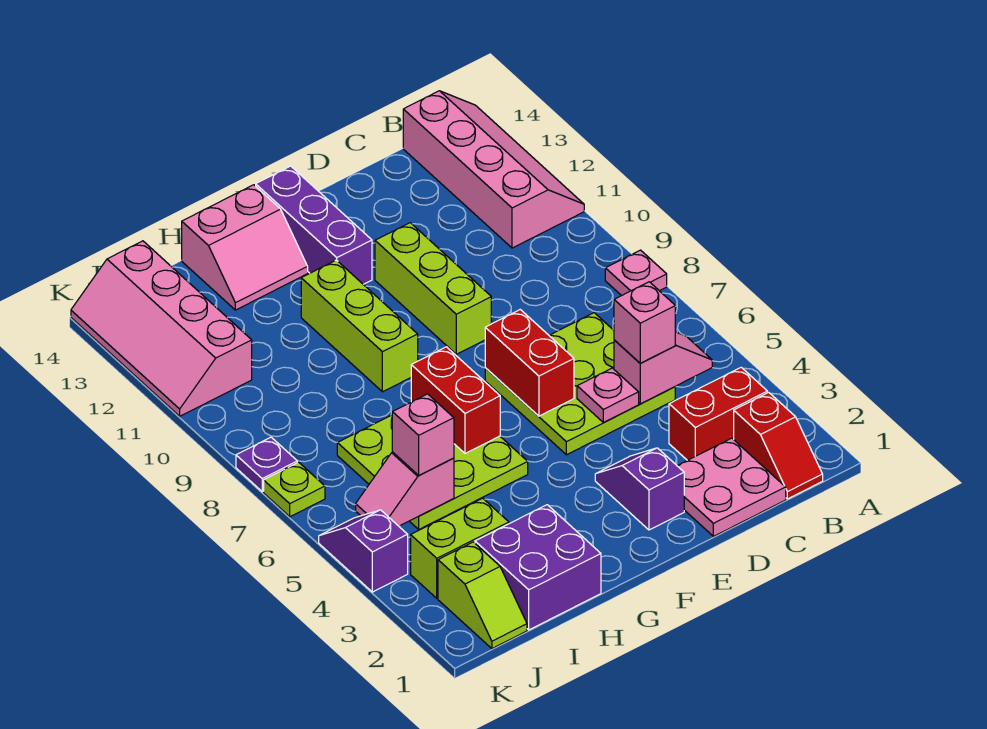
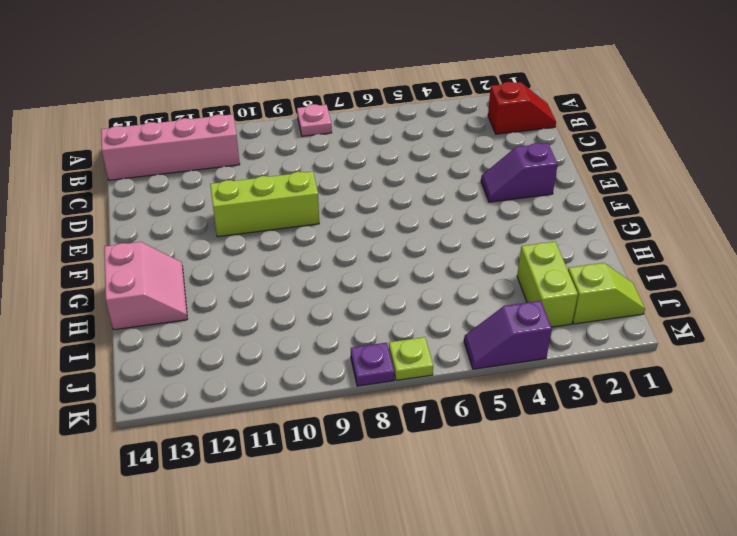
none -> red brick B3:C3 level 1
none -> pink plate C1:D2 level 1
none -> lime plate C5:E7 level 1

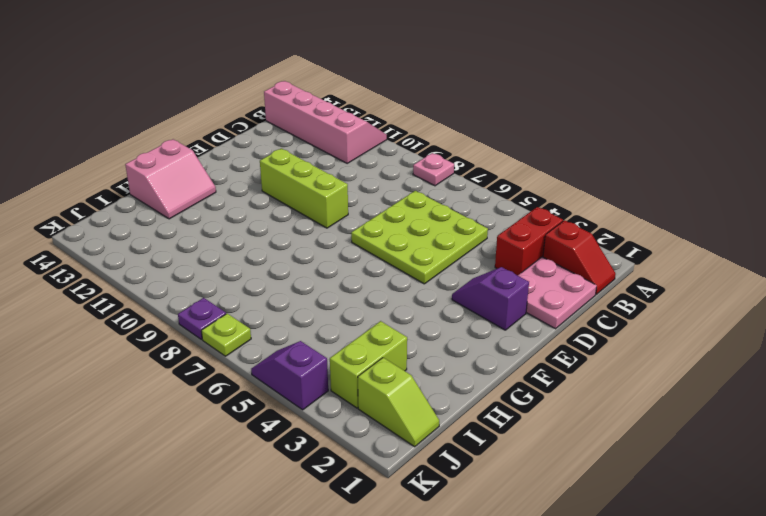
none -> purple brick F12:F14 level 1
none -> lime plate G5:I7 level 1
none -> lime brick G9:G11 level 1

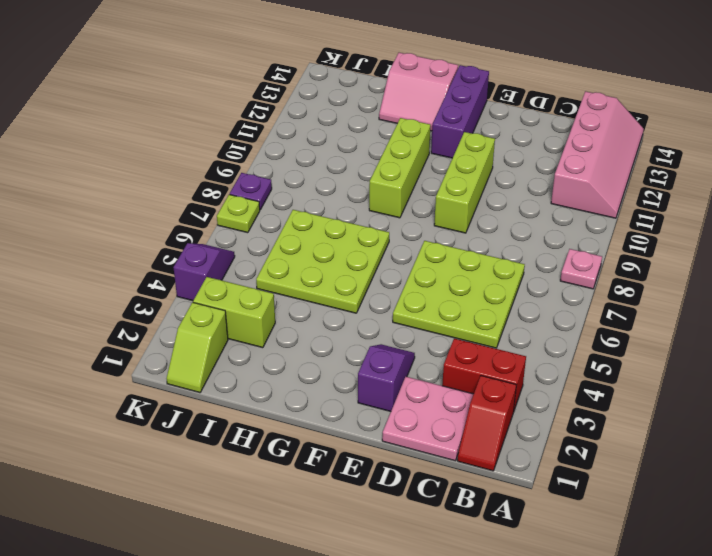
none -> purple brick H1:I2 level 1
none -> pink slope J11:K14 level 1 top J
none -> pink slope B5:C5 level 2 top C

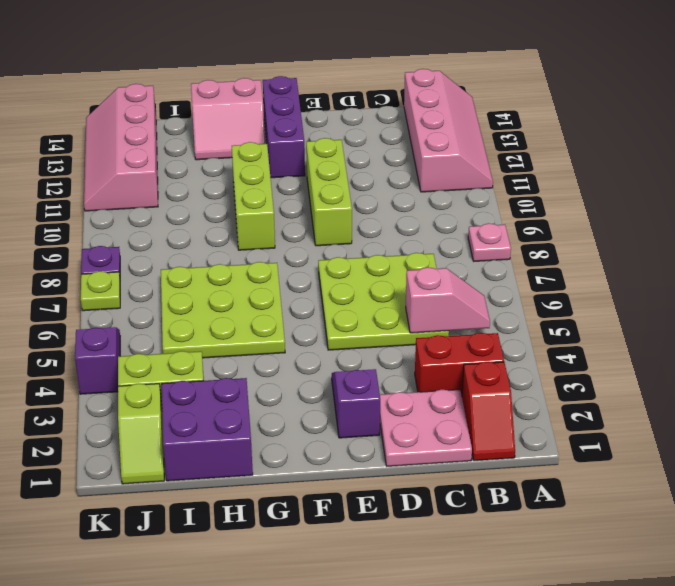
none -> pink plate D5 level 2
none -> red brick E6:E7 level 2
none -> red brick G6:G7 level 2

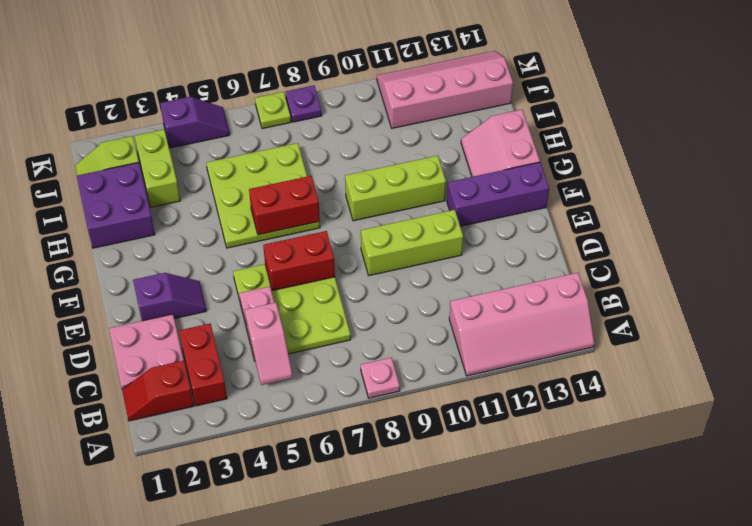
none -> pink slope I5:J5 level 2 top I
none -> pink brick C5 level 3
none -> pink brick I5 level 3

